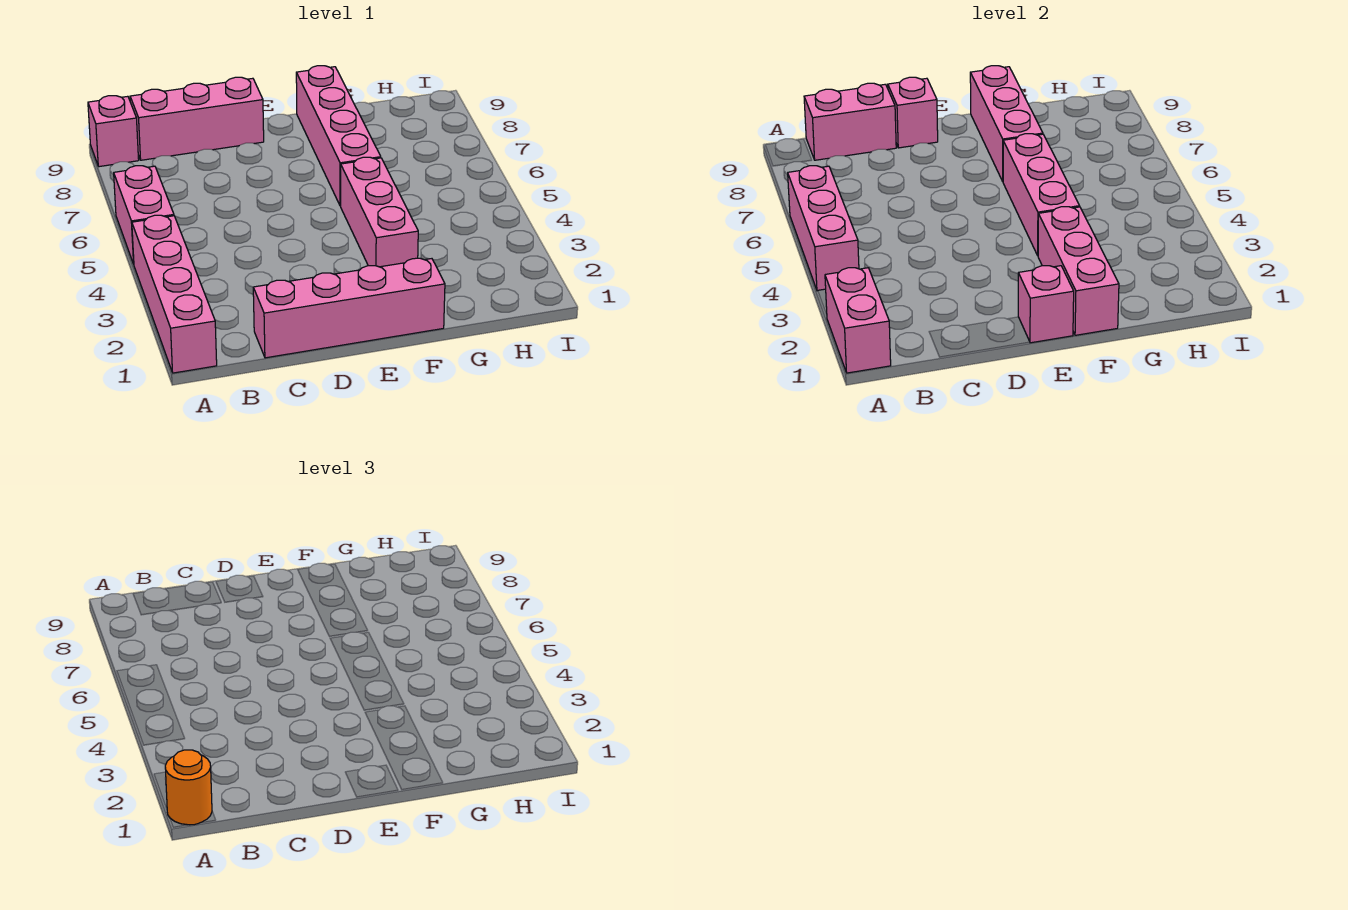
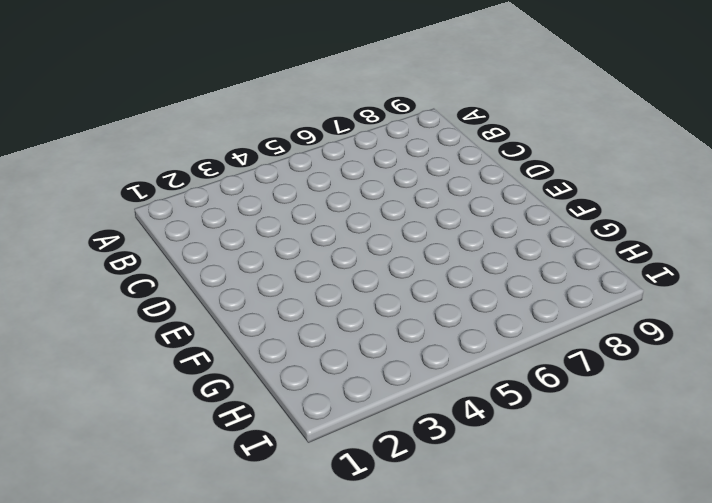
none -> pink brick A1:A4 level 1
none -> pink brick A5:A6 level 1
none -> pink brick A9 level 1

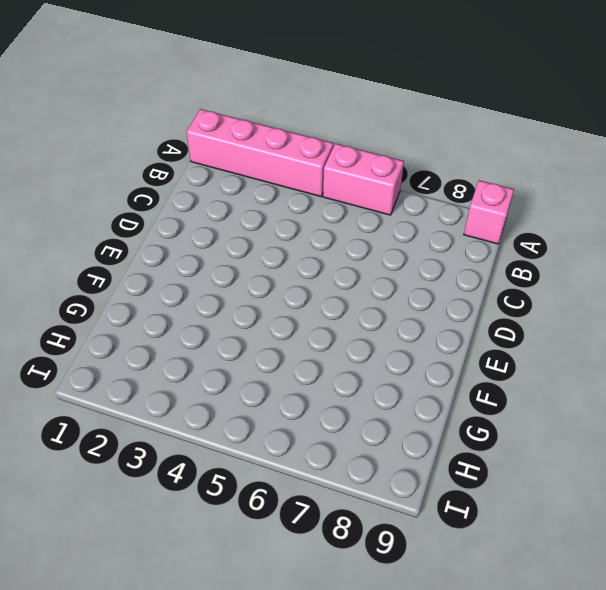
none -> pink brick B9:D9 level 1
none -> pink brick C1:F1 level 1
none -> pink brick F3:F5 level 1

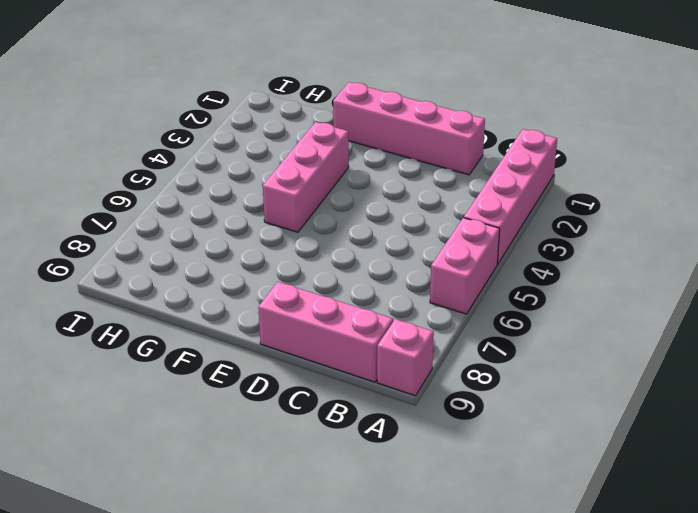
none -> pink brick F6:F9 level 1
none -> pink brick A1:A2 level 2
none -> pink brick A4:A6 level 2

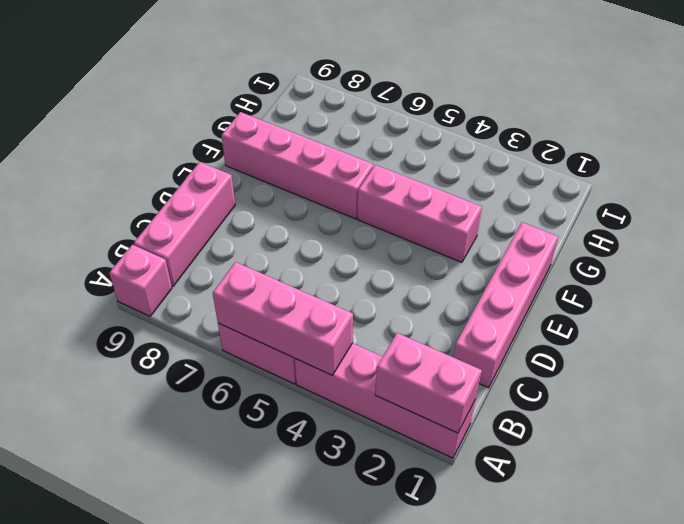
none -> pink brick B9:C9 level 2
none -> pink brick D9 level 2
none -> pink brick E1 level 2

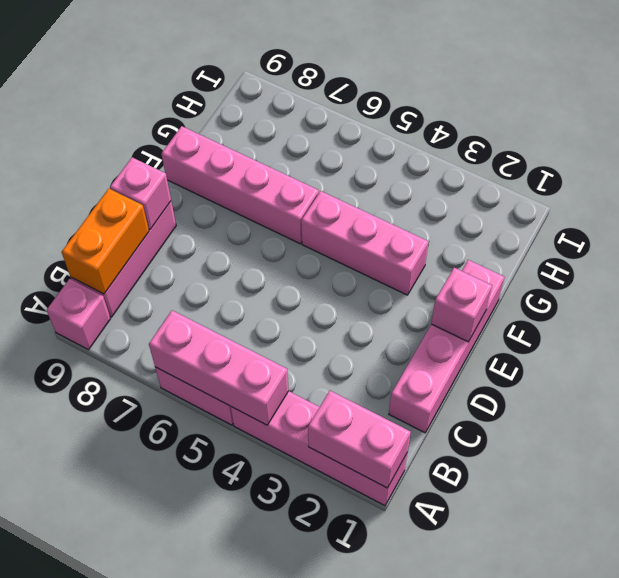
orange brick B9:C9 level 2 -> pink brick B9:C9 level 2
none -> pink brick F1:F3 level 2
none -> pink brick F4:F6 level 2
none -> pink brick F7:F9 level 2

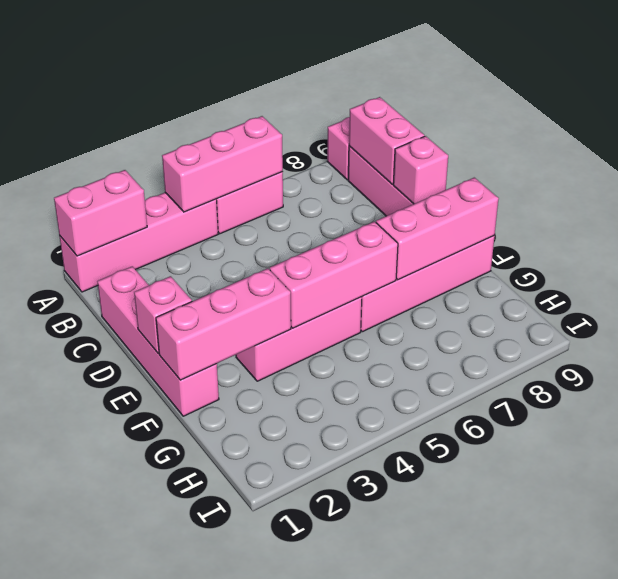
none -> orange round brick A1 level 3

